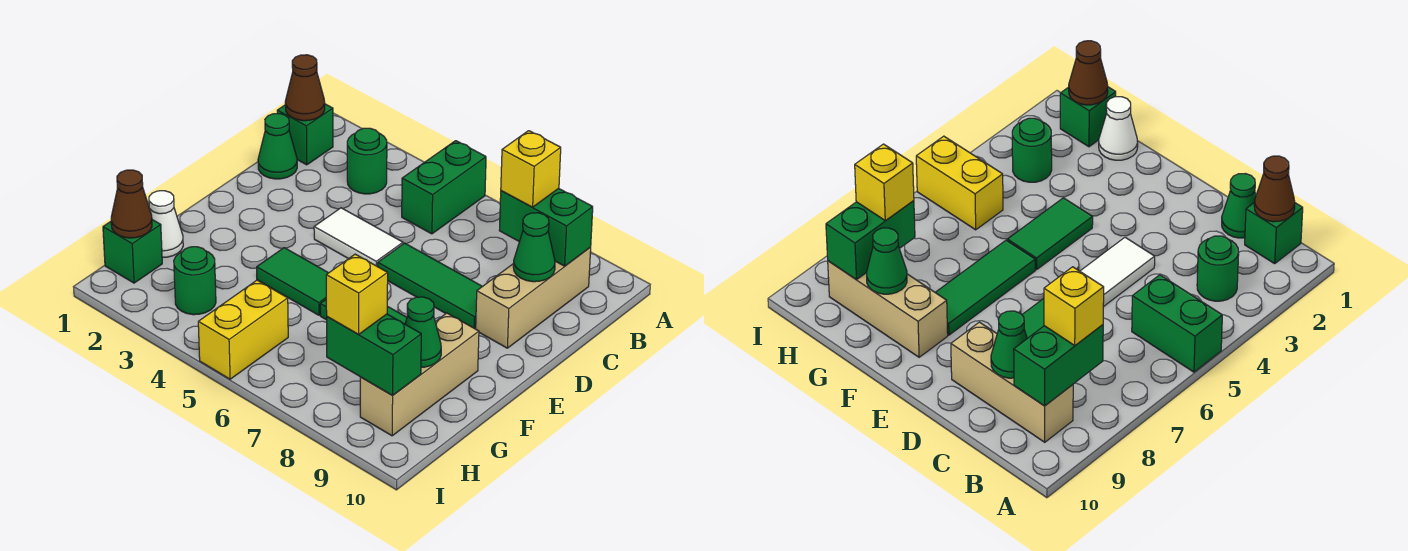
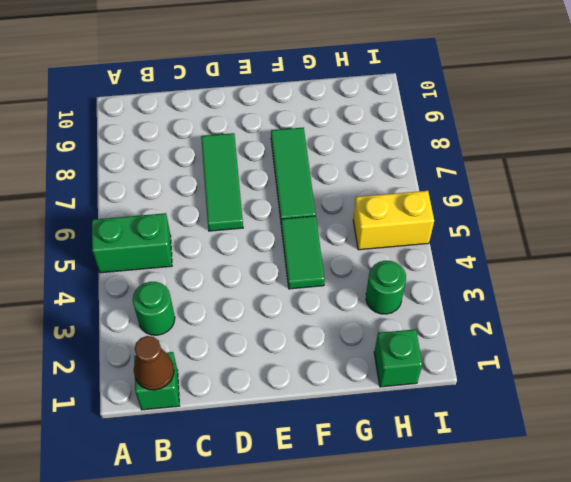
none -> tan brick B9:D9 level 1
none -> green cone C1 level 1
none -> white tile D4:D5 level 1

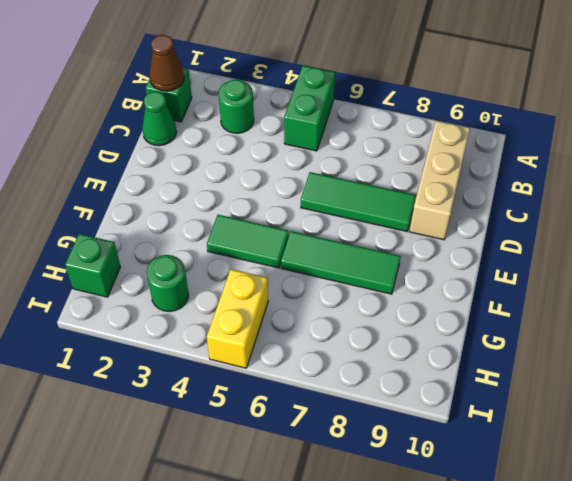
none -> white tile D4:D5 level 1
none -> tan brick F9:H9 level 1
none -> white cone G1 level 1

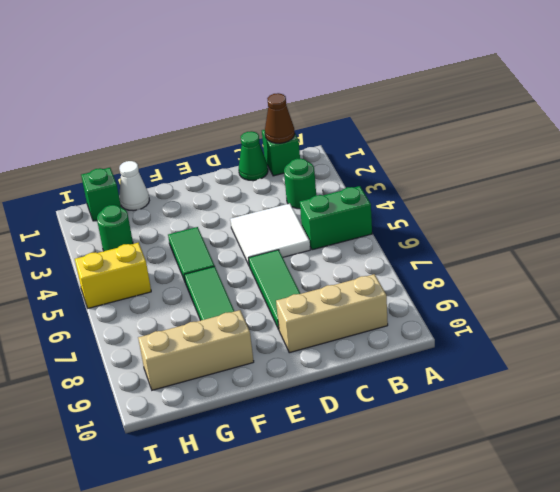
white tile C4:D5 level 1 -> white tile D4:D5 level 1
none -> green brick B8:B9 level 2
none -> green cone C9 level 2
none -> green cone G9 level 2

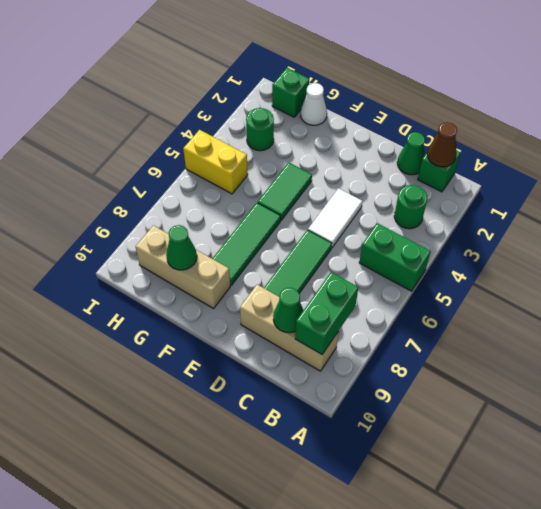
none -> brown cone H1 level 2
none -> green brick H8:H9 level 2
none -> yellow brick B8 level 3

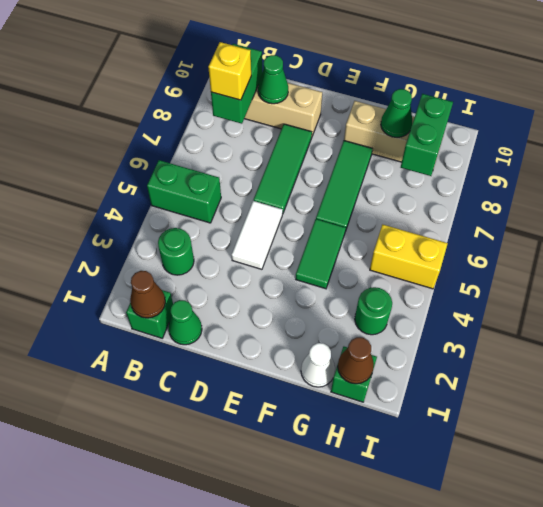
none -> yellow brick H8 level 3

